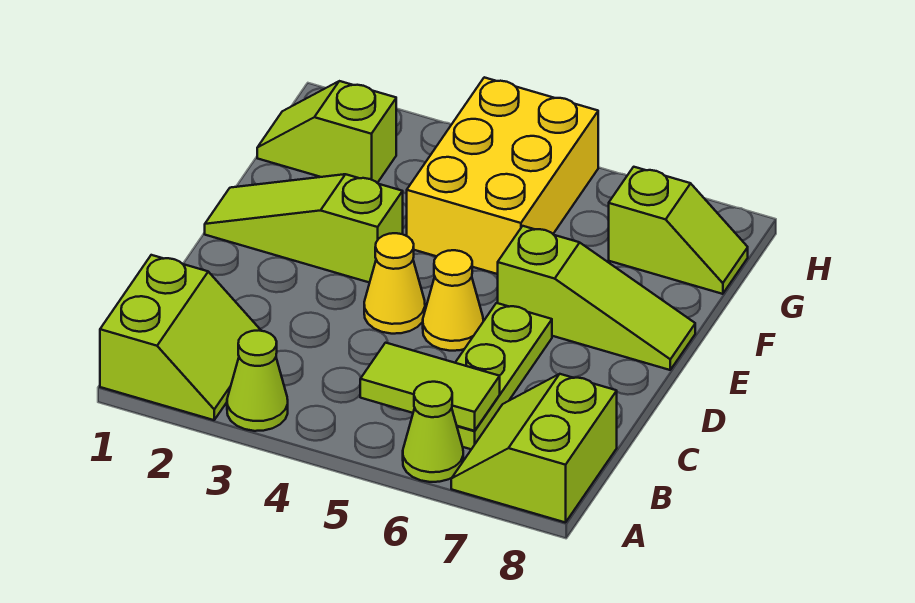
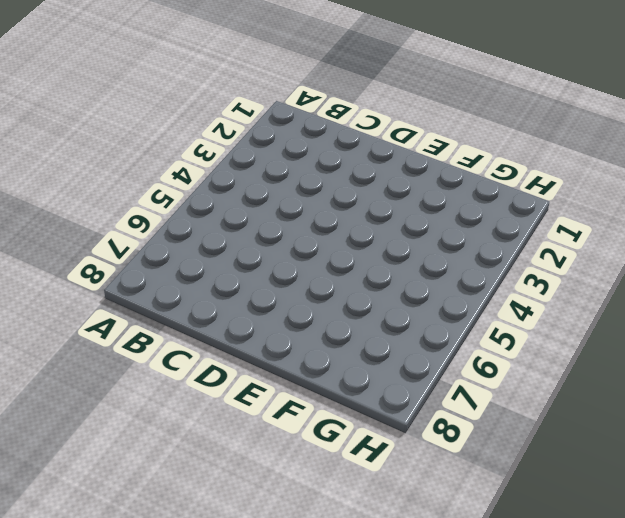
none -> lime slope A1:B2 level 1 top 1
none -> lime cone A3 level 1
none -> lime cone A6 level 1

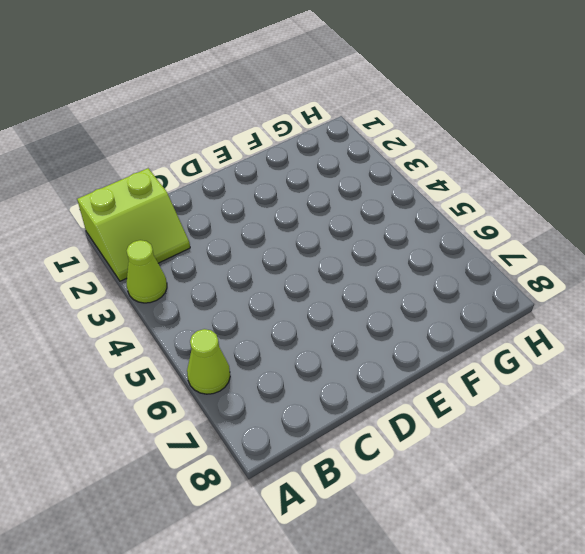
none -> lime slope A7:B8 level 1 top 8
none -> lime plate B6:D6 level 1
none -> yellow cone D4 level 1

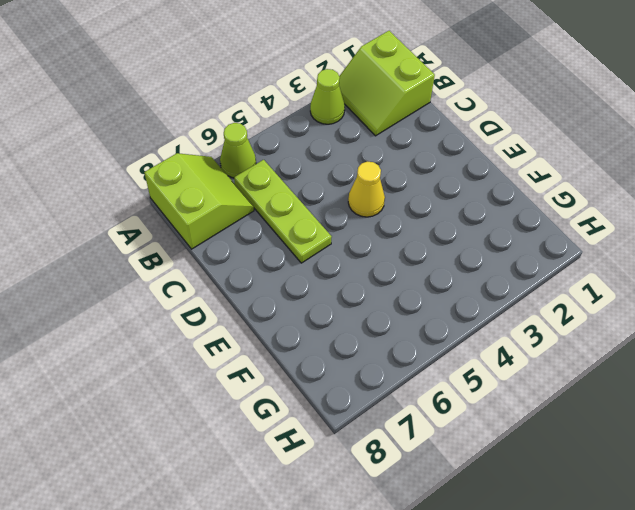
none -> yellow cone D5 level 1
none -> lime slope E1:E3 level 1 top 3
none -> lime slope E6:E8 level 1 top 6

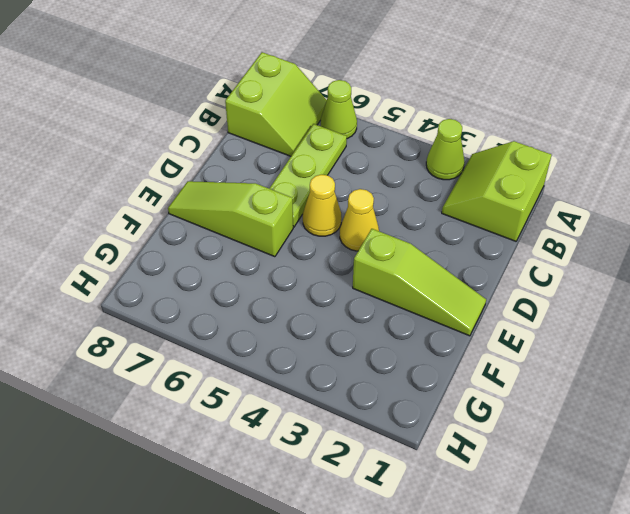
none -> yellow brick F4:H5 level 1
none -> lime slope G1:G2 level 1 top 2
none -> lime slope G7:G8 level 1 top 7

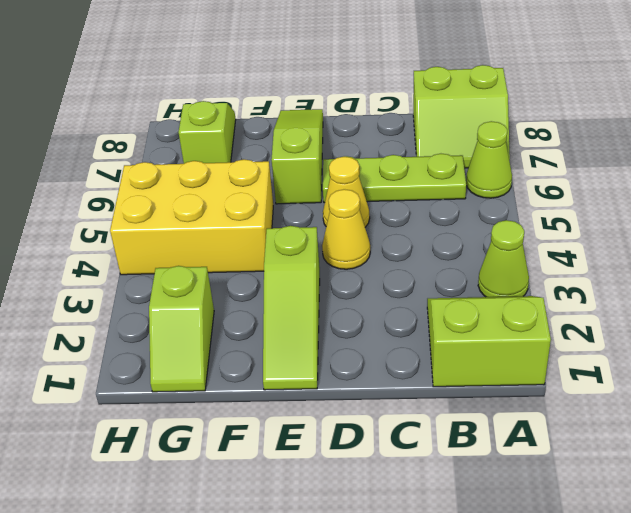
none -> lime tile B5:B6 level 2

